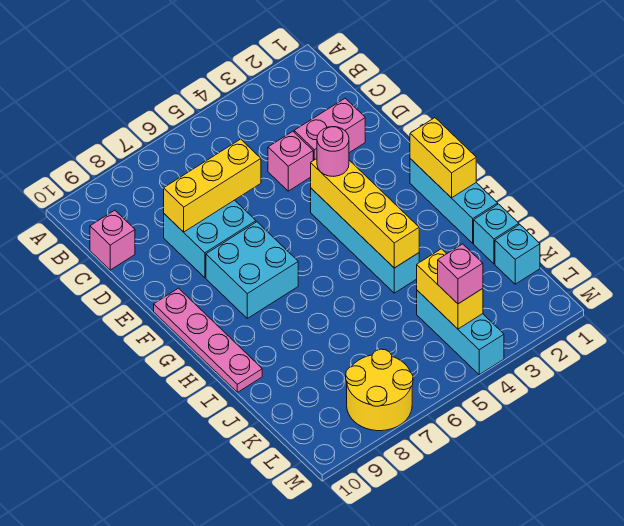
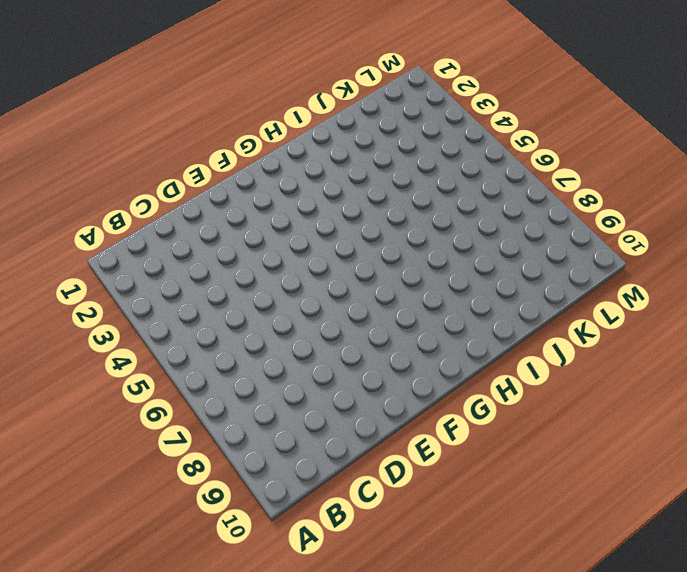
none -> pink brick C10 level 1
none -> pink brick D2:D3 level 1
none -> pink brick D4 level 1

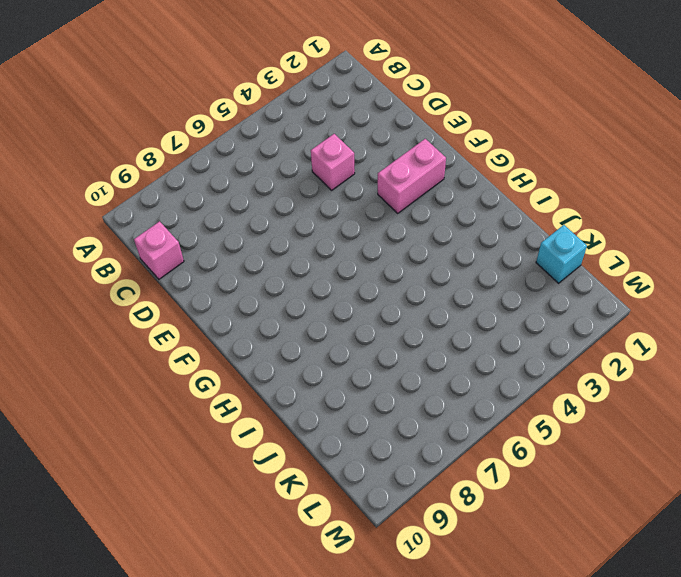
pink brick F2:F3 level 1 -> pink brick D2:D3 level 1
none -> cyan brick D7:E8 level 1
none -> cyan brick F4:I4 level 1
none -> cyan brick F7:G8 level 1

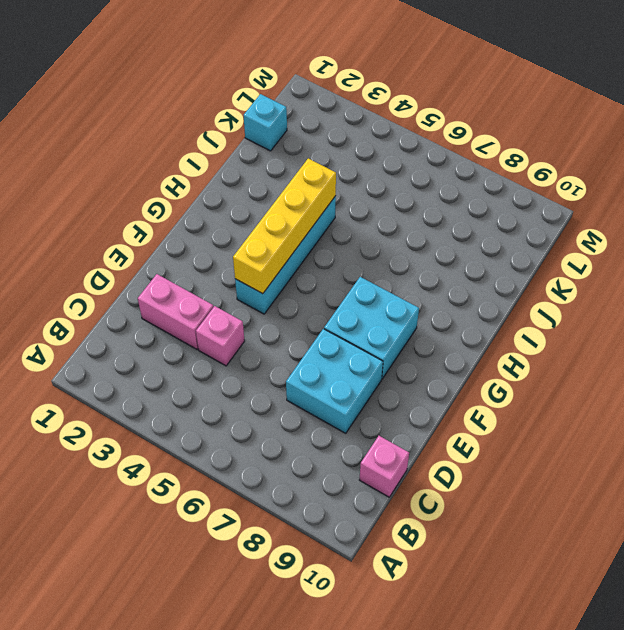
none -> pink plate F10:I10 level 1
none -> cyan brick G1:I1 level 1
none -> cyan brick J1 level 1

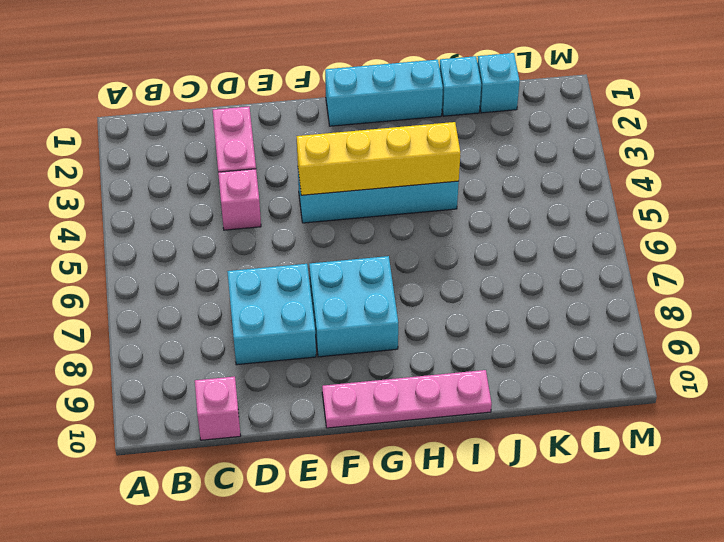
none -> cyan brick K4:M4 level 1
none -> yellow round brick L7:M8 level 1
none -> yellow brick D6:D8 level 2

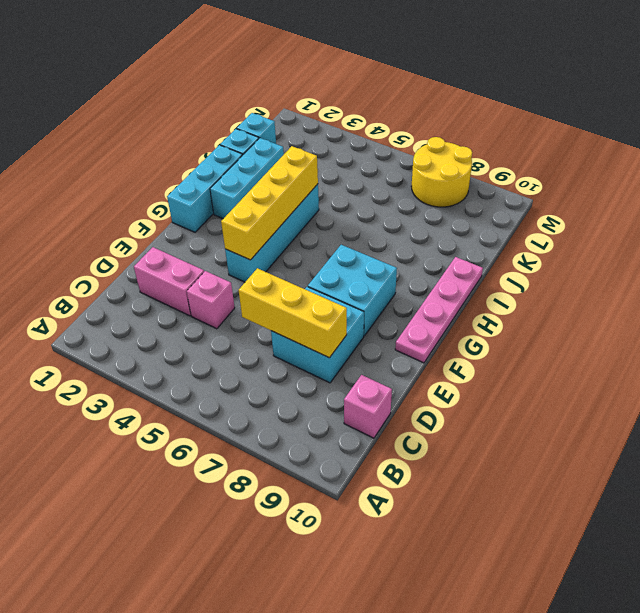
cyan brick H2:J2 level 1 -> cyan brick K4:M4 level 1
none -> yellow brick G1:H1 level 2
none -> yellow brick K4:L4 level 2
none -> pink round brick F4 level 3

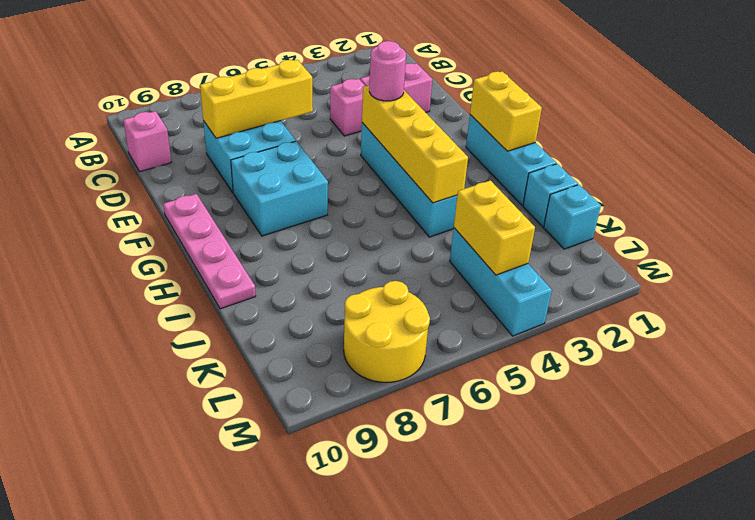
none -> pink brick L4 level 3

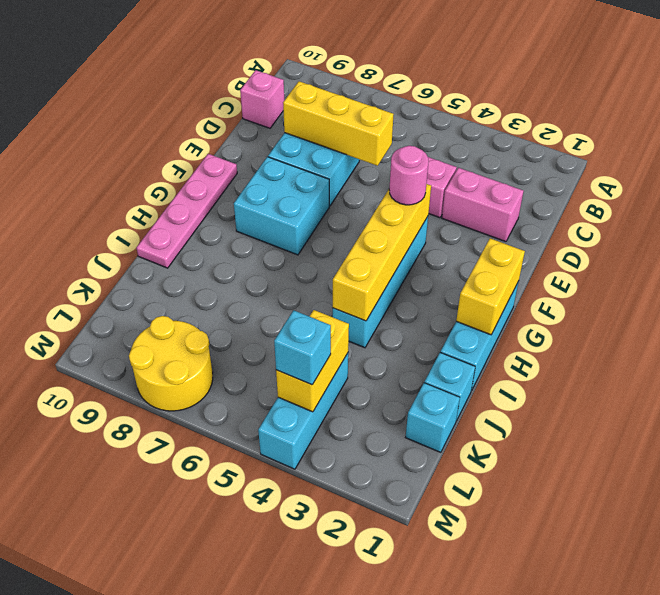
cyan brick L4 level 3 -> pink brick L4 level 3

